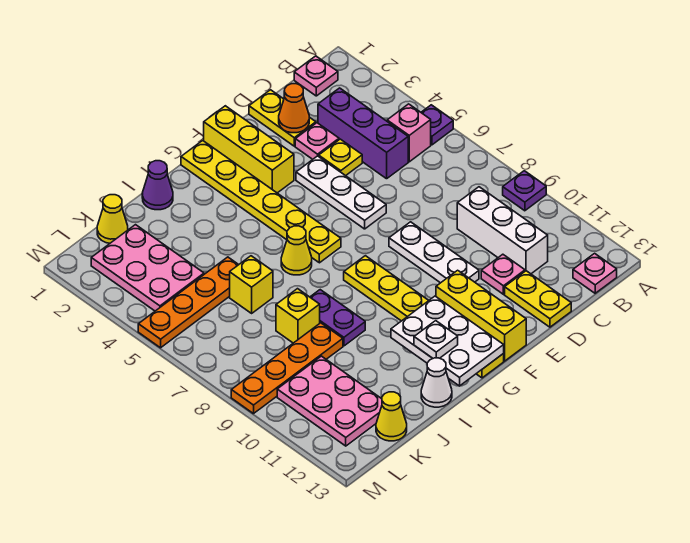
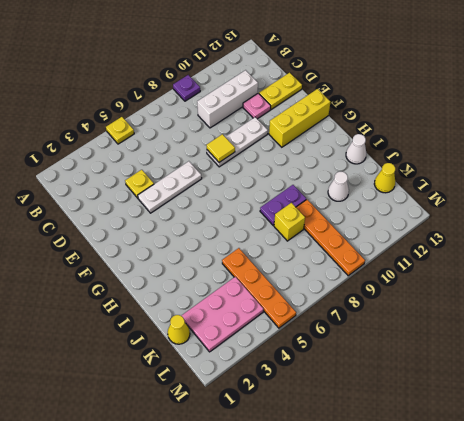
yellow plate A5 level 1 -> purple plate A5 level 1
yellow tile E8 level 2 -> none
white cone J11 level 1 -> none
none -> pink plate B1 level 1
none -> pink brick B5 level 1
none -> pink plate B13 level 1
none -> purple brick C3:C5 level 1

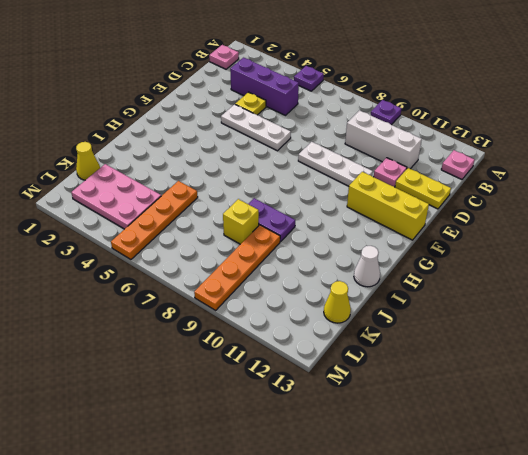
none -> pink brick B5 level 1
none -> yellow plate D1:D2 level 1
none -> pink plate D3 level 1
none -> yellow brick F1:F3 level 1

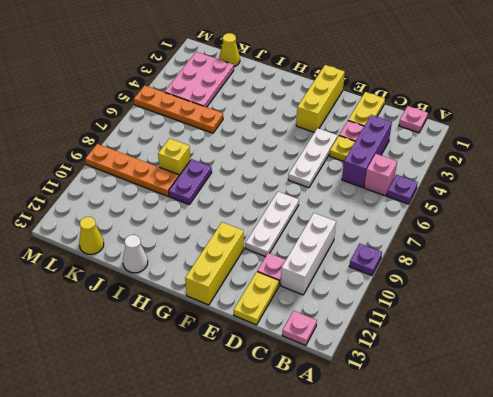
none -> yellow plate G1:G6 level 1
none -> yellow plate G8:G13 level 1
none -> yellow cone H6 level 1
none -> purple cone I1 level 1

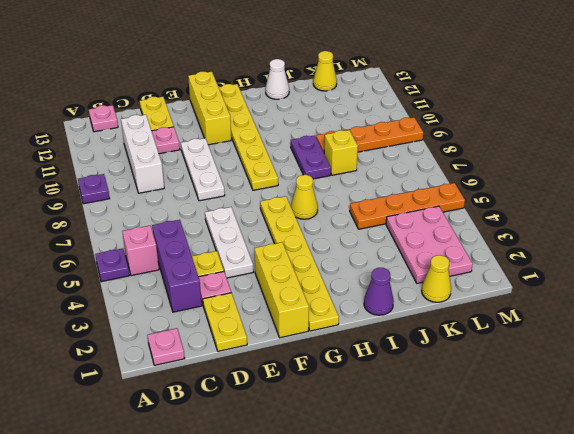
none -> yellow brick J6 level 1
none -> pink plate K10:L12 level 1
none -> orange cone D2 level 2
none -> white plate G11:H13 level 2

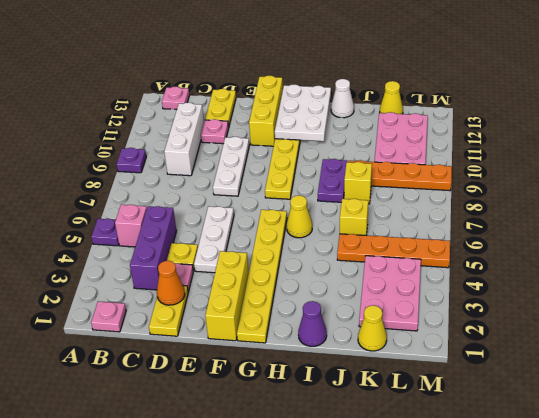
none -> white plate H12 level 3

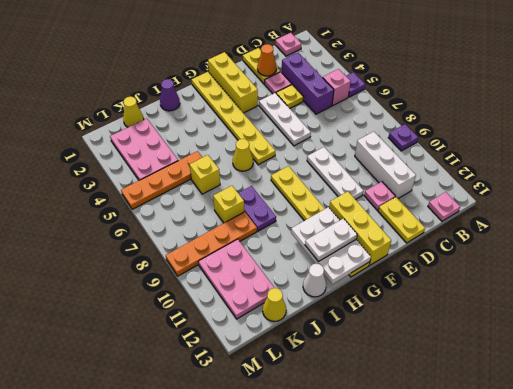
white plate G12:H12 level 3 -> white plate H12 level 3

